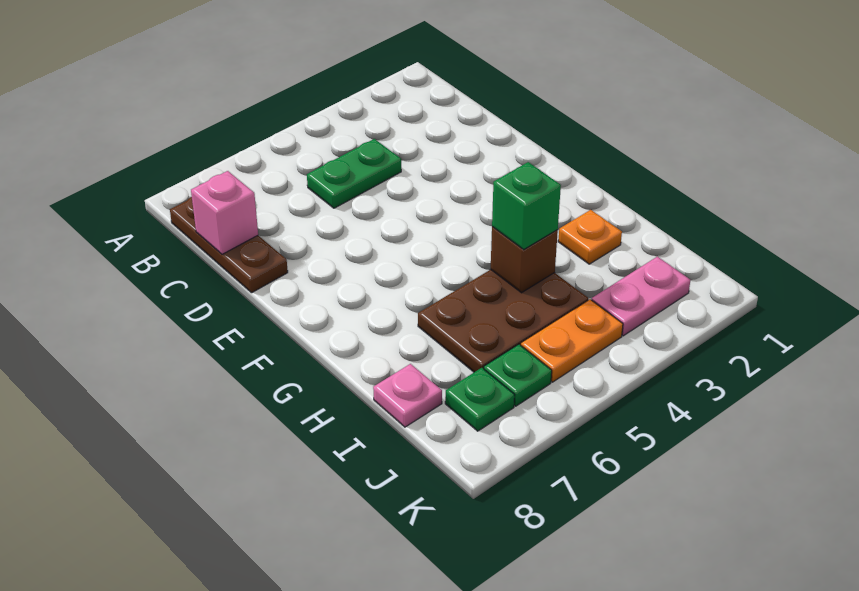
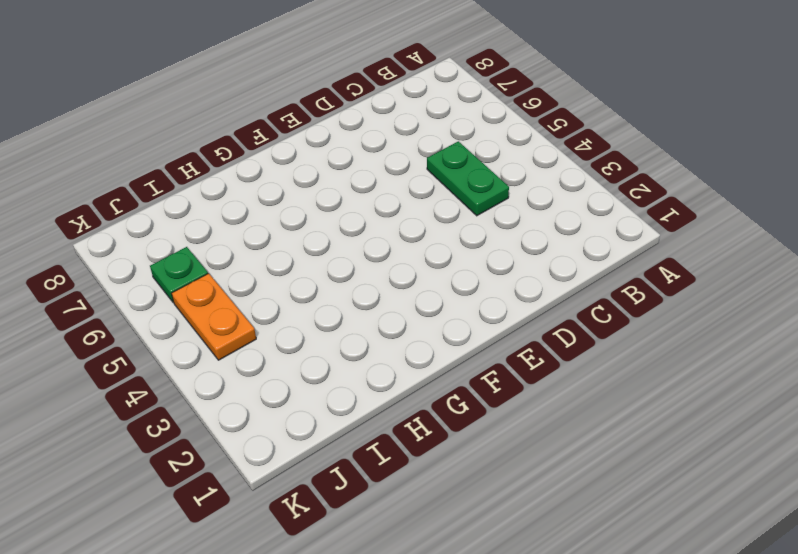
none -> brown plate B8:D8 level 1
none -> orange plate H2 level 1
none -> brown plate H4:I6 level 1

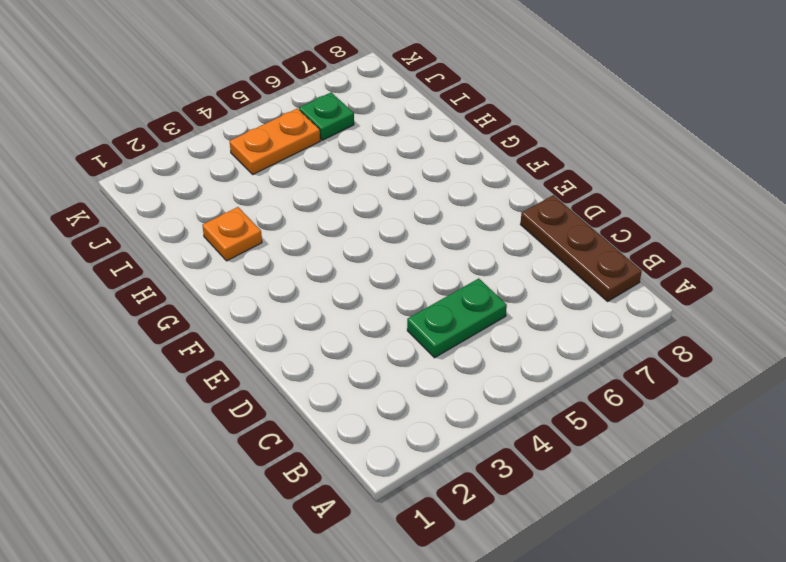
none -> brown plate H4:I6 level 1
none -> pink plate I8 level 1
none -> pink plate J2:J3 level 1

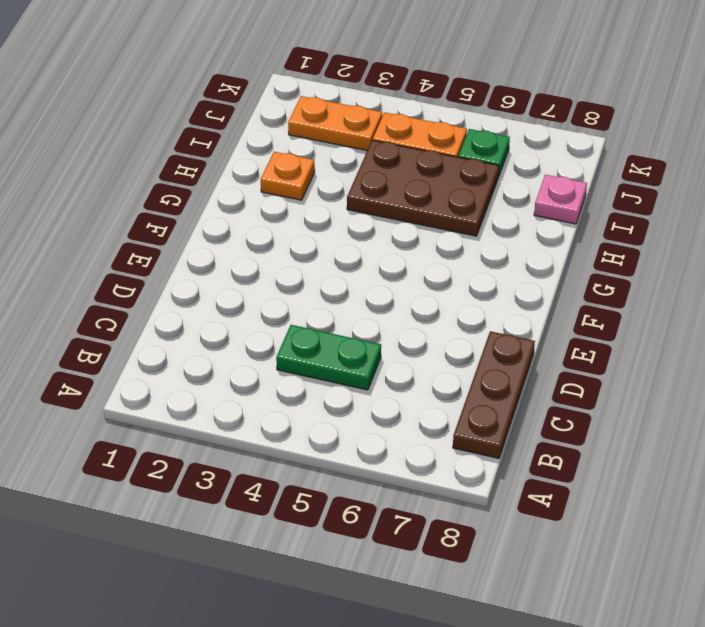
orange plate J2:J3 level 1 -> pink plate J2:J3 level 1
none -> green plate J7 level 1
none -> pink brick C8 level 2
none -> brown brick H4 level 2

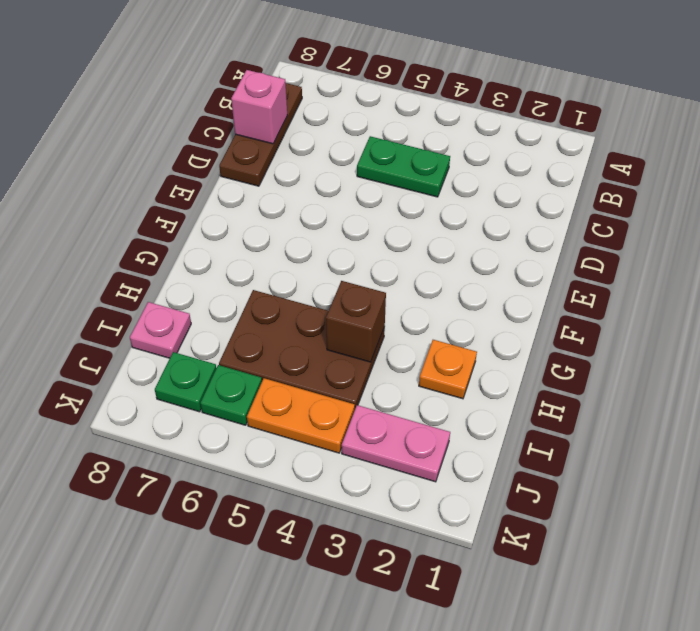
none -> green brick H4 level 3

